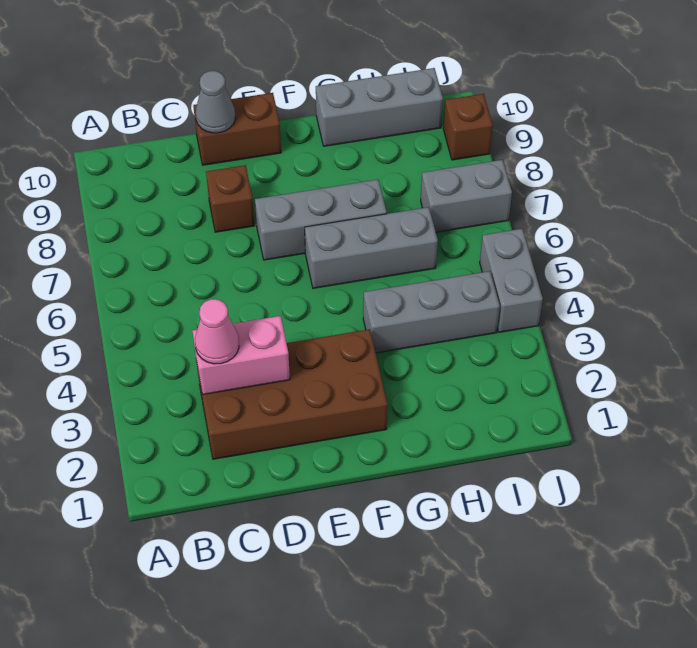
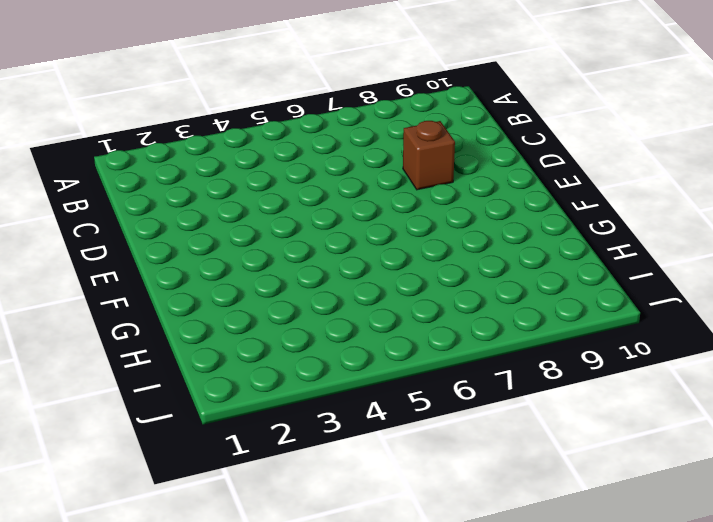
none -> brown brick C2:F3 level 1
none -> brown brick D10:E10 level 1
none -> grey brick E7:G7 level 1

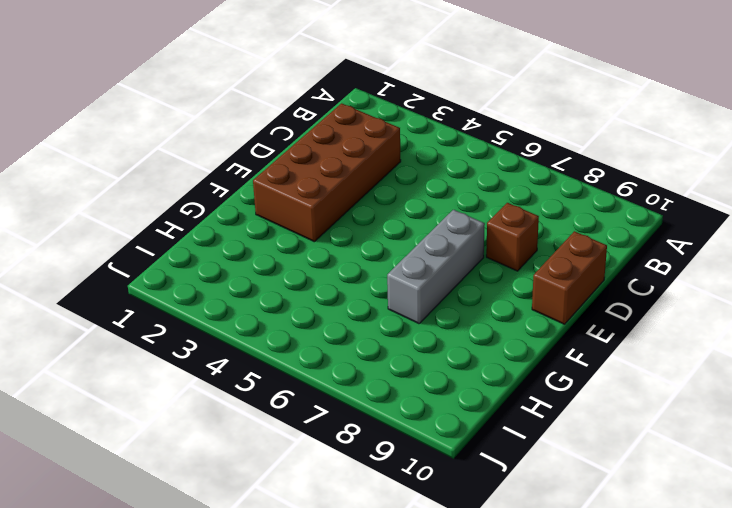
none -> grey brick F6:H6 level 1
none -> grey brick G4:I4 level 1
none -> grey brick G10:I10 level 1

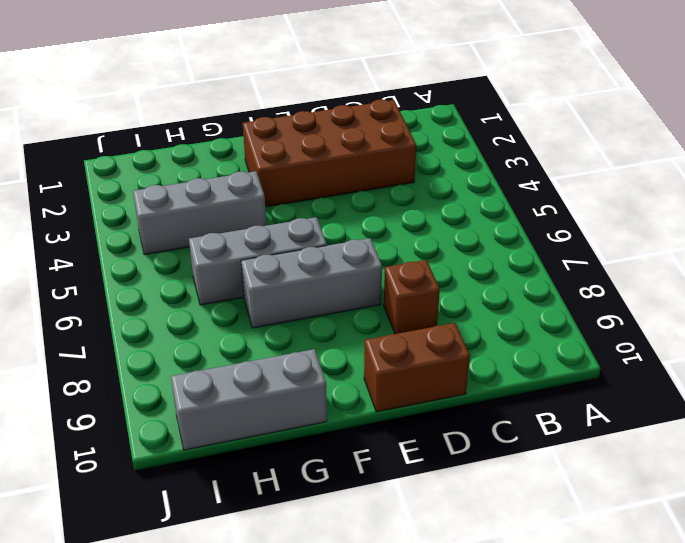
none -> grey brick I7:J7 level 1
none -> grey brick J4:J5 level 1
none -> brown brick J9 level 1

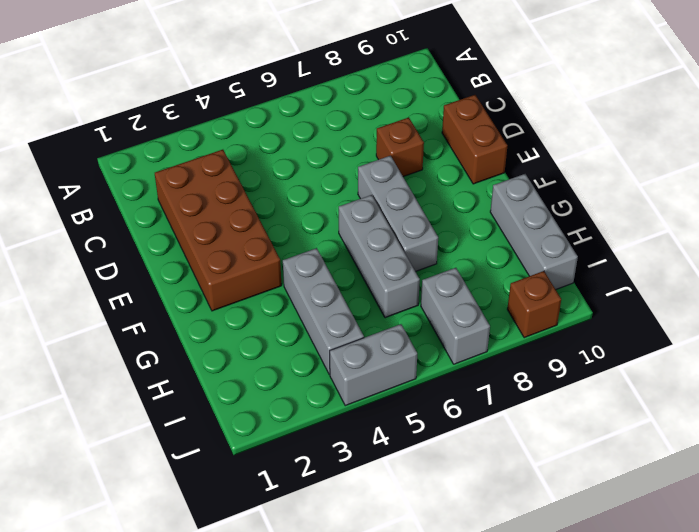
none -> pink brick C3:D3 level 2
none -> grey cone D10 level 2
none -> pink cone C3 level 3

